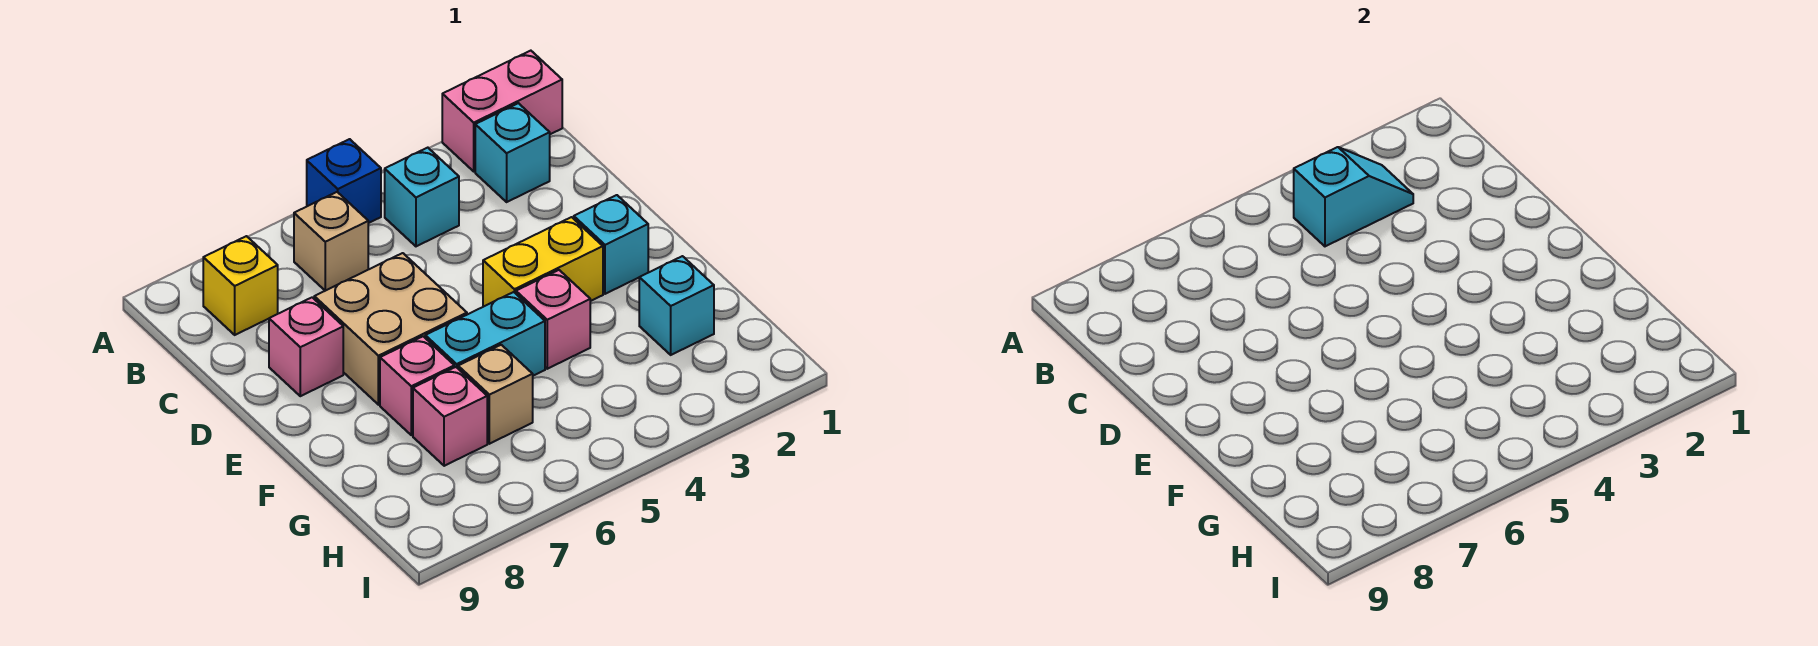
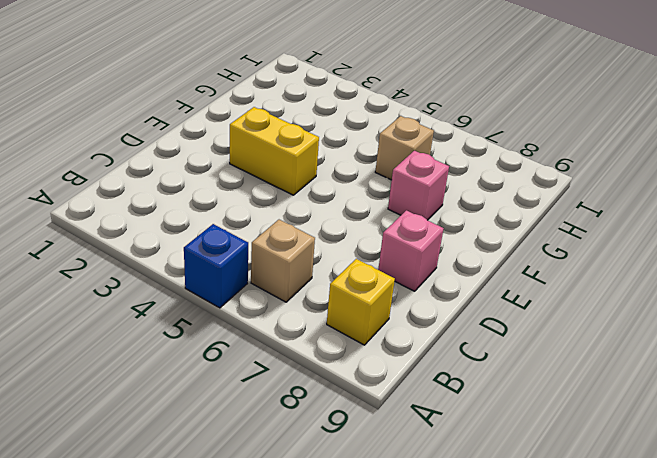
none -> pink brick A1:A2 level 1
none -> cyan brick B2 level 1
none -> cyan brick B4 level 1

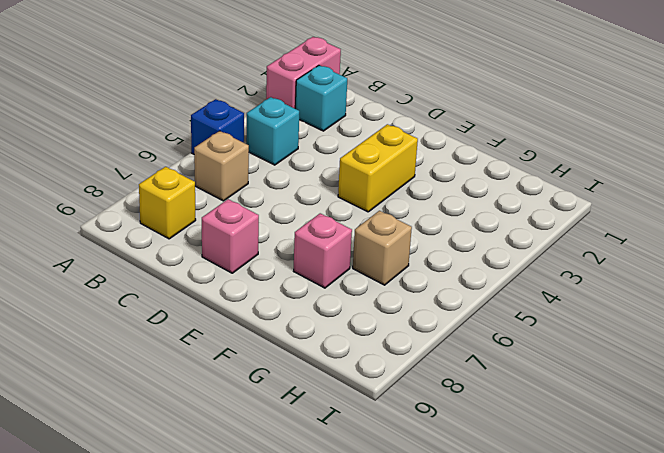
none -> tan brick D6:E7 level 1
none -> cyan brick E2 level 1
none -> pink brick F4 level 1

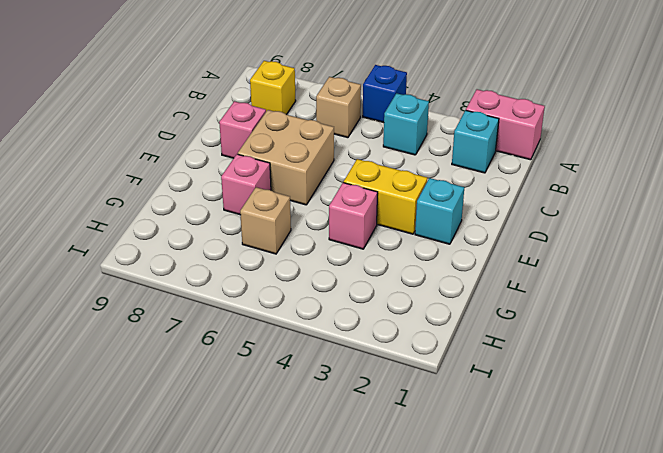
none -> cyan brick F5:F6 level 1
none -> cyan brick G2 level 1
none -> pink brick G7 level 1

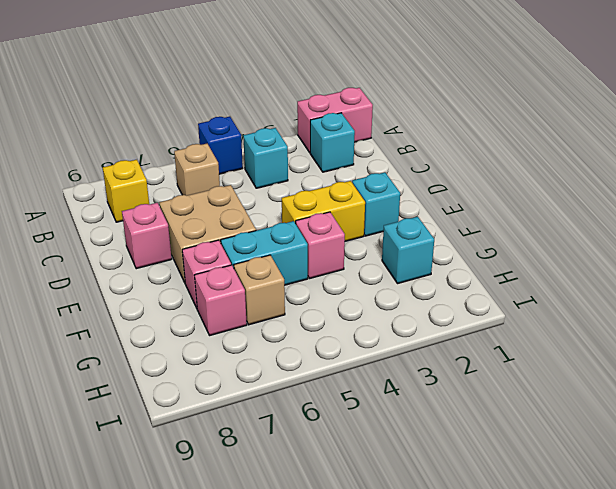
none -> cyan slope B3:B4 level 2 top 4

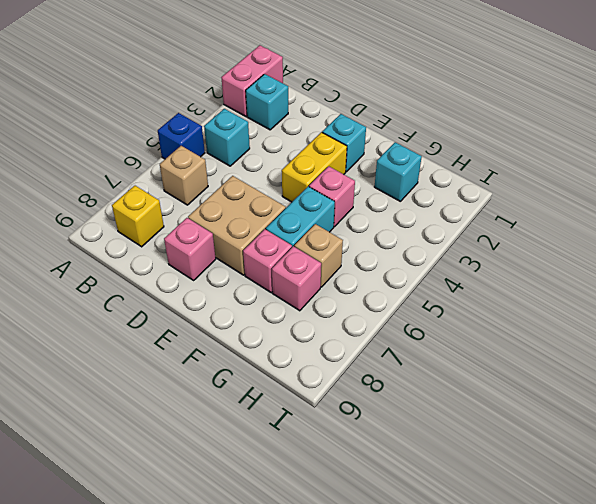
none -> cyan slope B3:B4 level 2 top 4

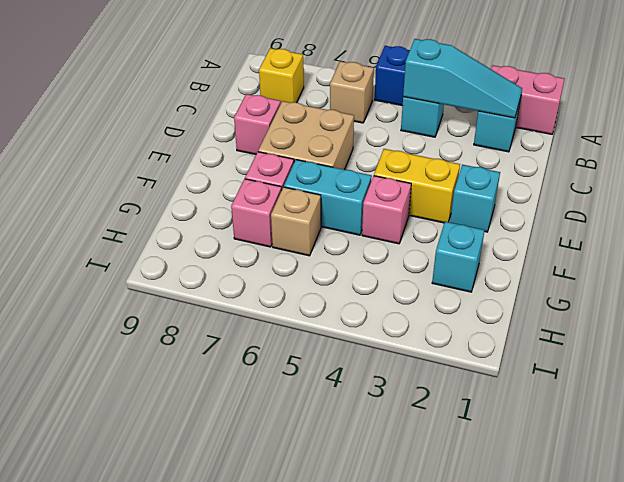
cyan slope B2:B4 level 2 top 4 -> cyan slope B3:B4 level 2 top 4

